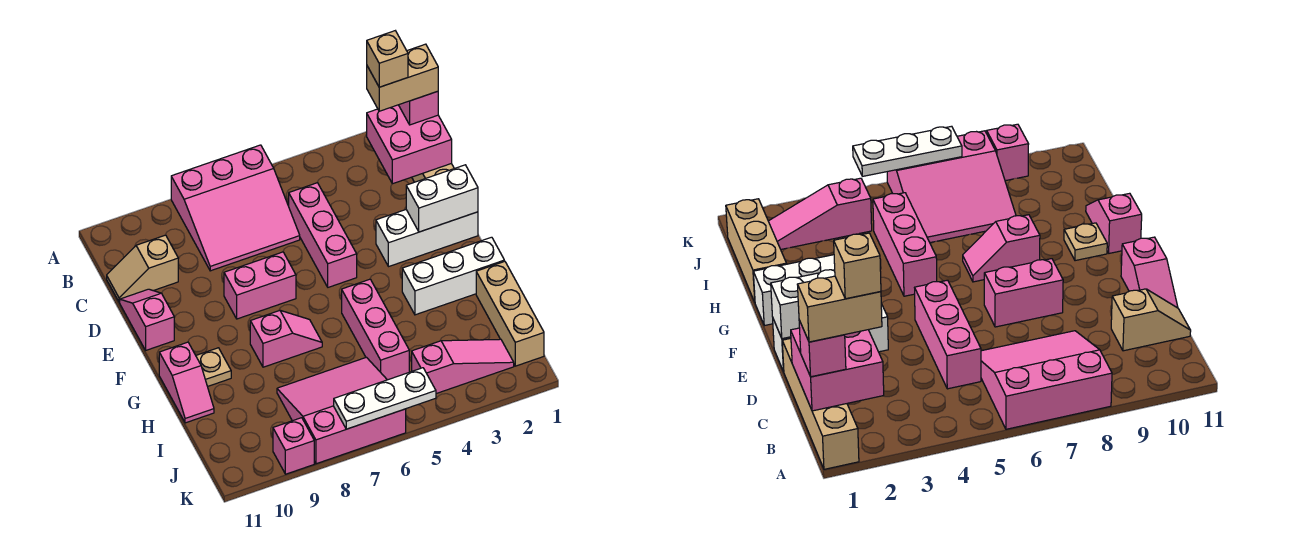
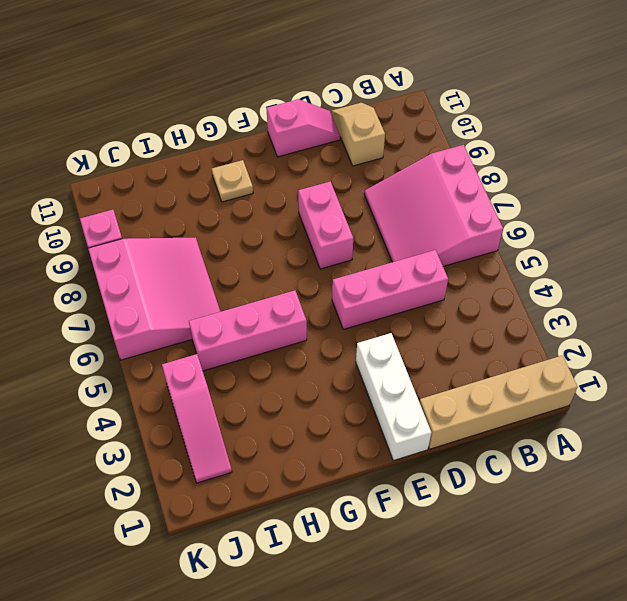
none -> white brick G1:G3 level 1
none -> pink slope G7:G8 level 1 top 8
none -> pink slope G11:H11 level 1 top G

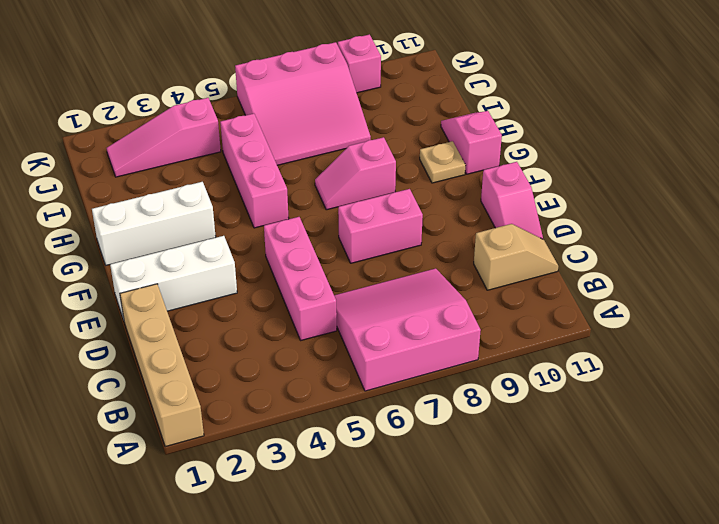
none -> tan brick H1:J1 level 1
none -> pink brick B1:C2 level 2
none -> white brick E1:E2 level 2

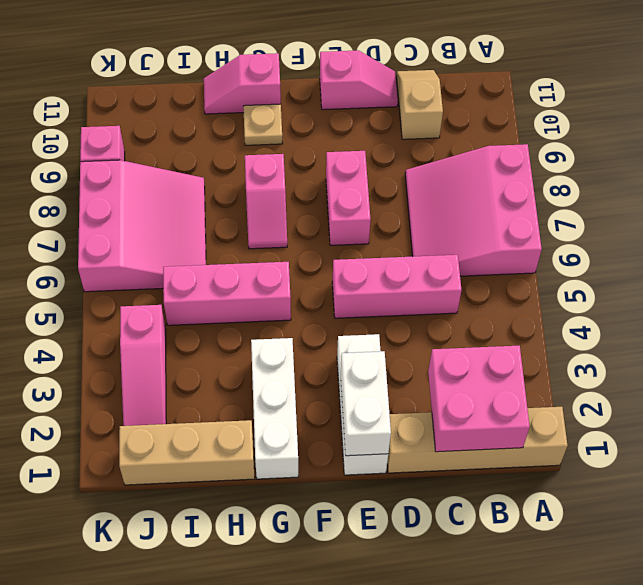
none -> white plate K5:K7 level 2
none -> pink brick B1 level 3
none -> tan brick B1:B2 level 4

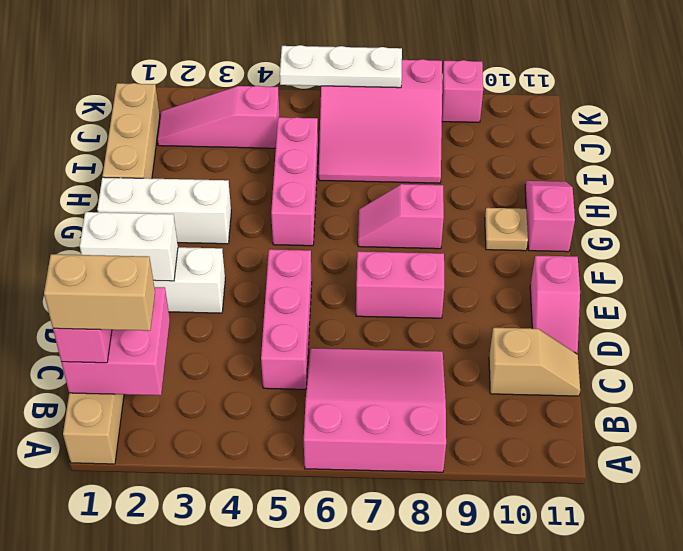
none -> tan brick B2 level 5

